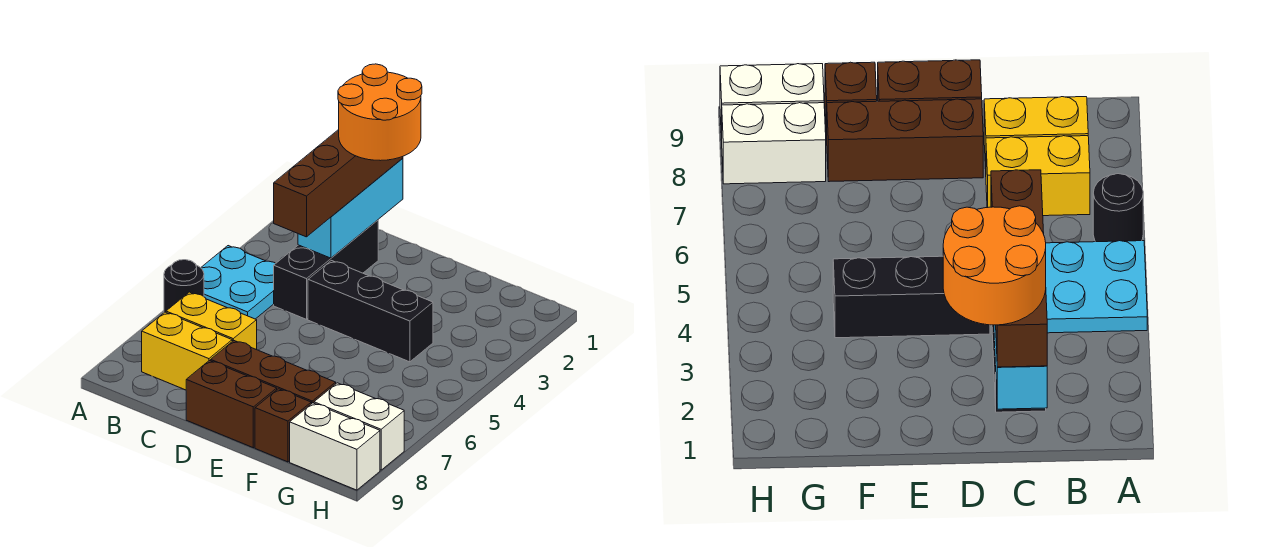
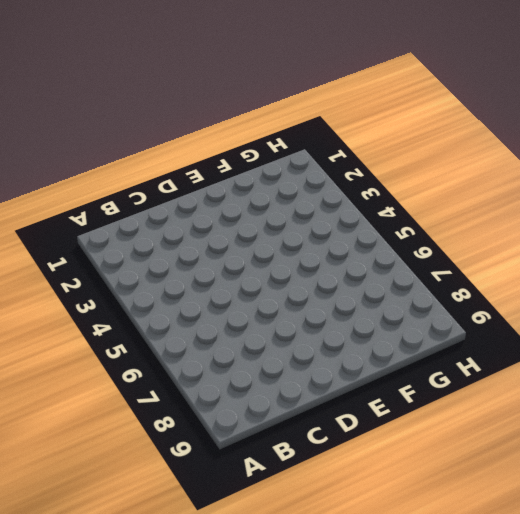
none -> cyan plate A4:B5 level 1
none -> black round brick A6 level 1
none -> yellow brick B7:C7 level 1

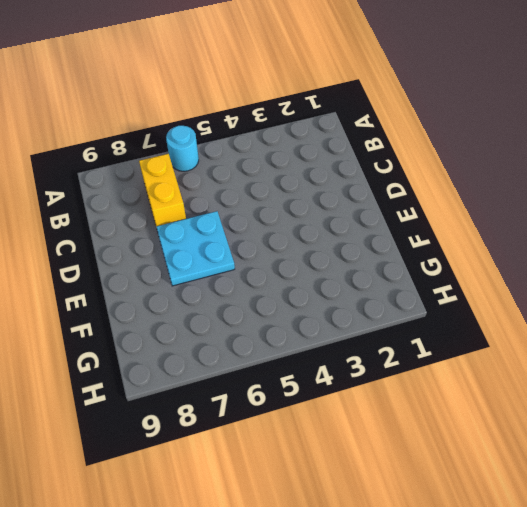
cyan round brick A6 level 1 -> black round brick A6 level 1
cyan plate D6:E7 level 1 -> cyan plate A4:B5 level 1
none -> yellow brick B8:C8 level 1
none -> black brick C2:C4 level 1
none -> black brick D4:F4 level 1

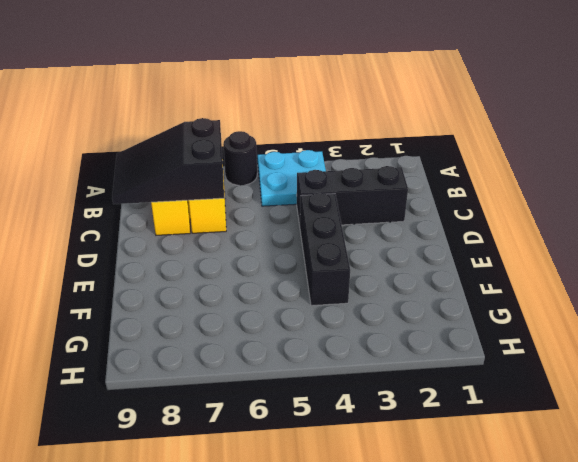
black slope B7:C9 level 2 top 7 -> none
none -> brown brick D8:F8 level 1
none -> brown brick D9:E9 level 1
none -> brown brick F9 level 1

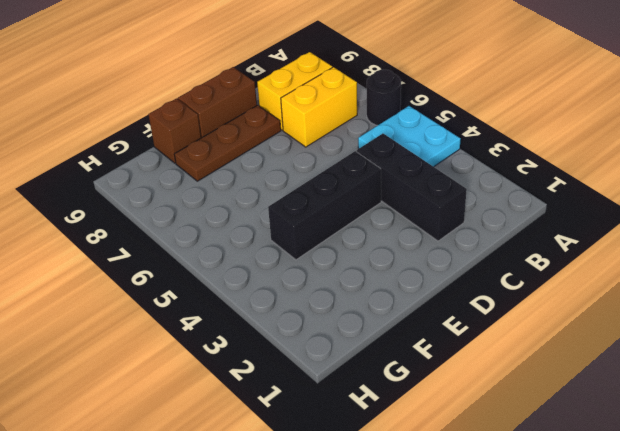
brown plate D8:F8 level 1 -> brown brick D8:F8 level 1
none -> white brick G8:H8 level 1
none -> white brick G9:H9 level 1
none -> cyan brick C1:C3 level 2

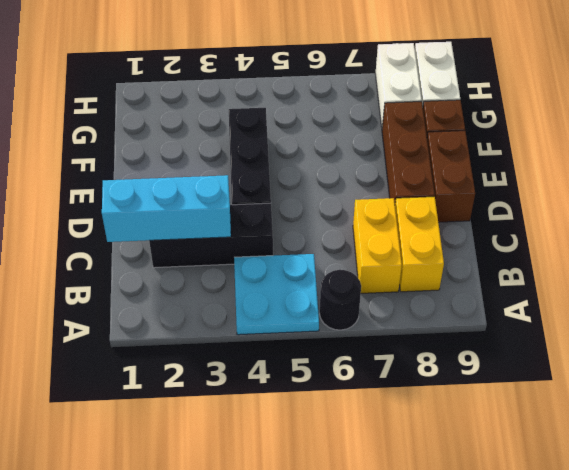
none -> brown brick C1:C4 level 3
none -> orange round brick C1:D2 level 4

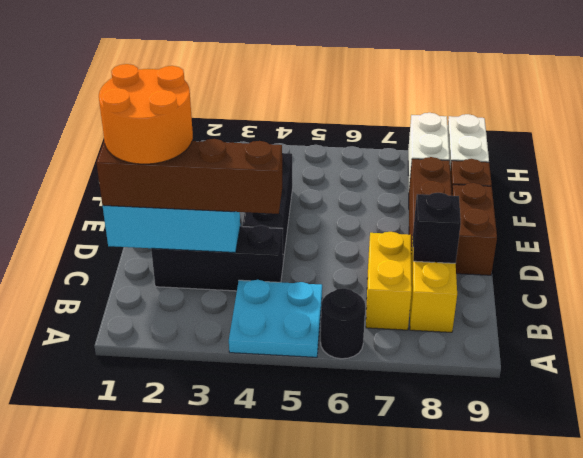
black brick C8 level 2 -> none

